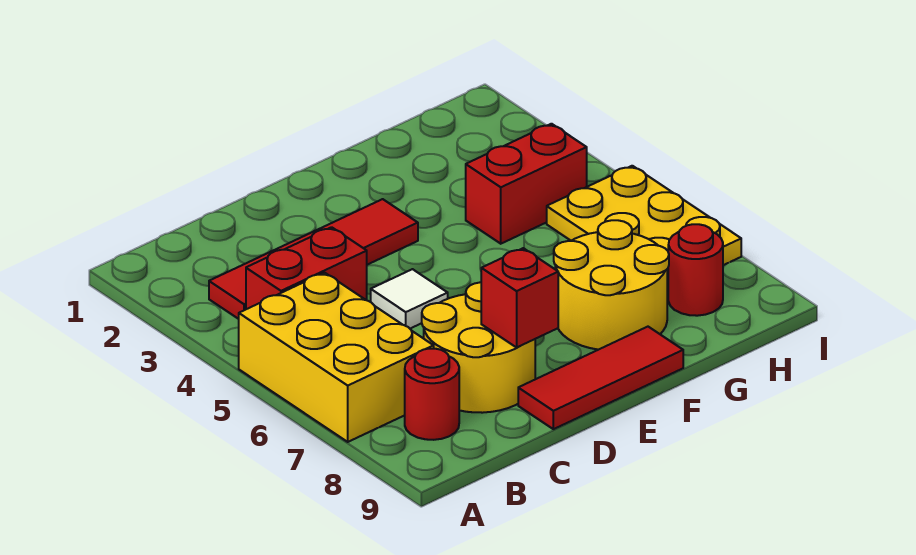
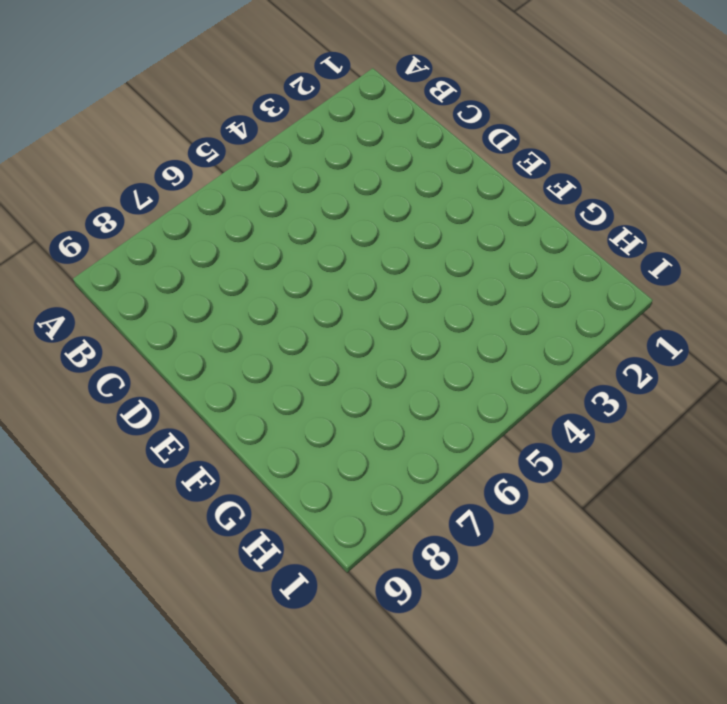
none -> yellow brick A5:B7 level 1
none -> red tile B3:E3 level 1
none -> red brick B4:C4 level 1

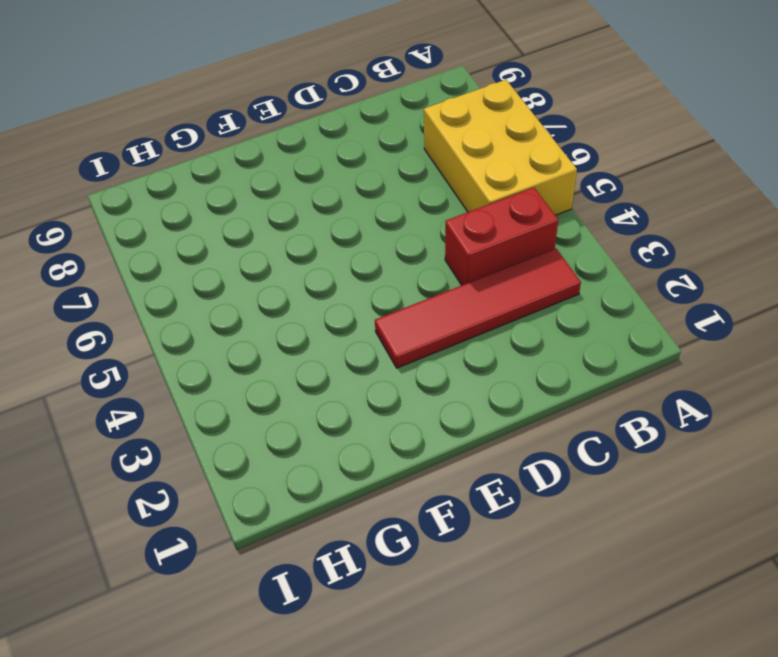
none -> red round brick B8 level 1
none -> yellow round brick C7:D8 level 1
none -> white tile D5 level 1

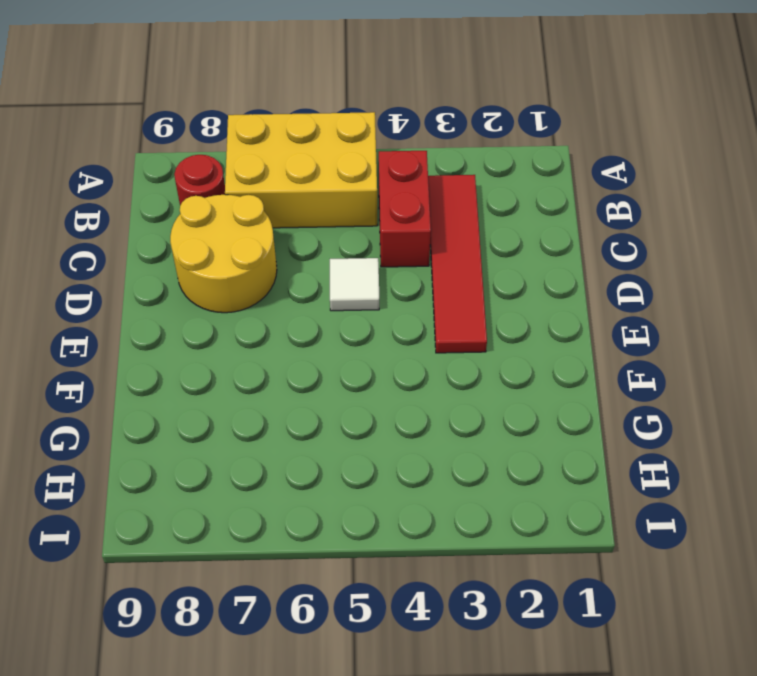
none -> red tile D9:F9 level 1
none -> yellow round brick F7:G8 level 1
none -> red brick G4:H4 level 1

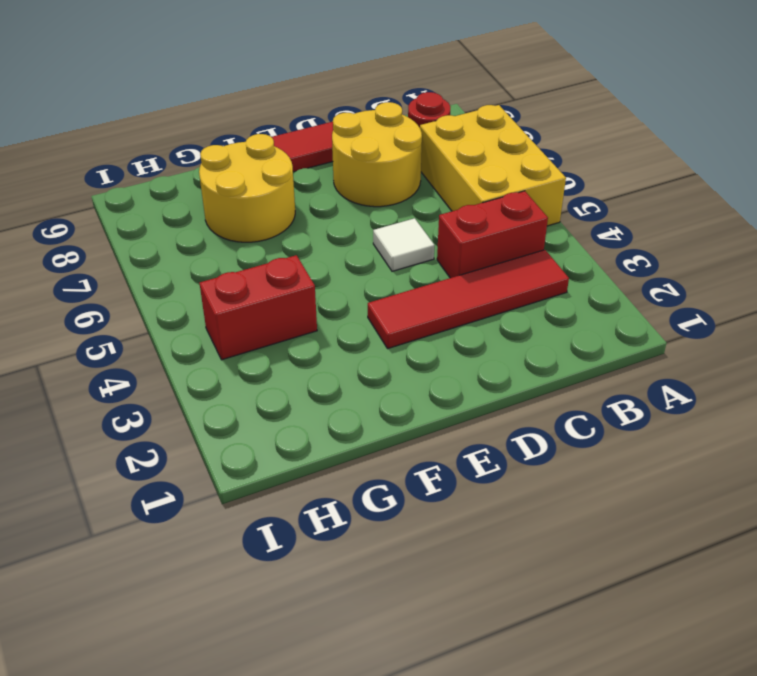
none -> yellow plate H5:I7 level 1
none -> red round brick H8 level 1
none -> red brick D8 level 2

